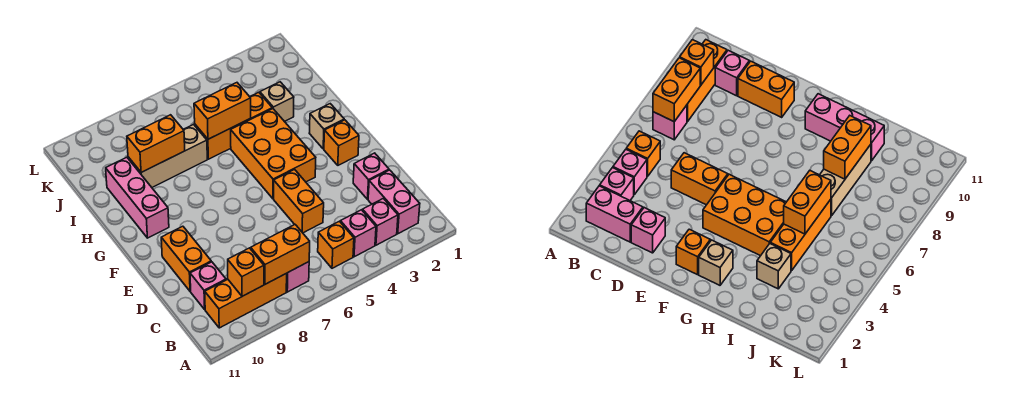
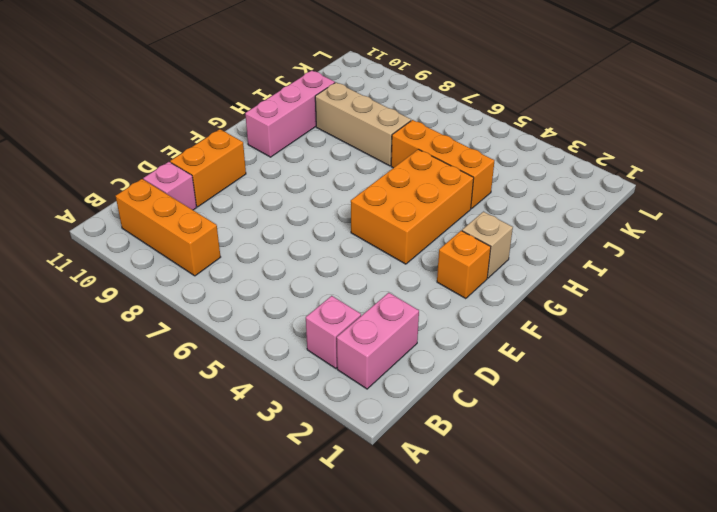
none -> pink brick B4 level 1
none -> orange brick B5 level 1
none -> pink brick B7 level 1

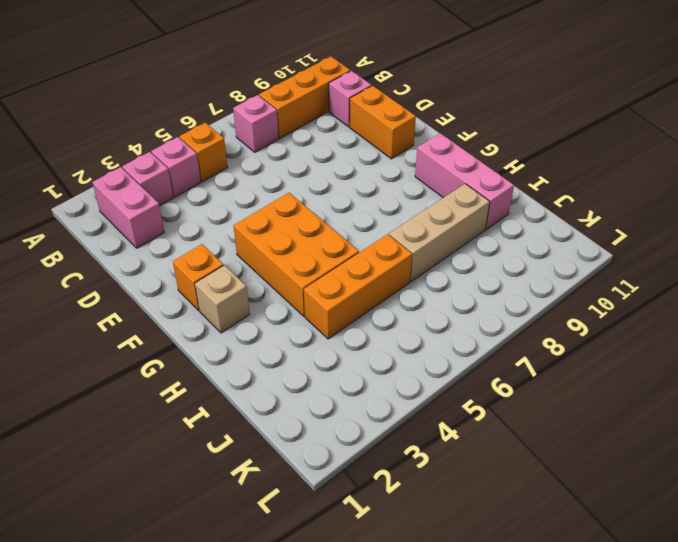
none -> pink brick D2 level 1
none -> orange brick D5:E5 level 1
none -> tan brick I3 level 1

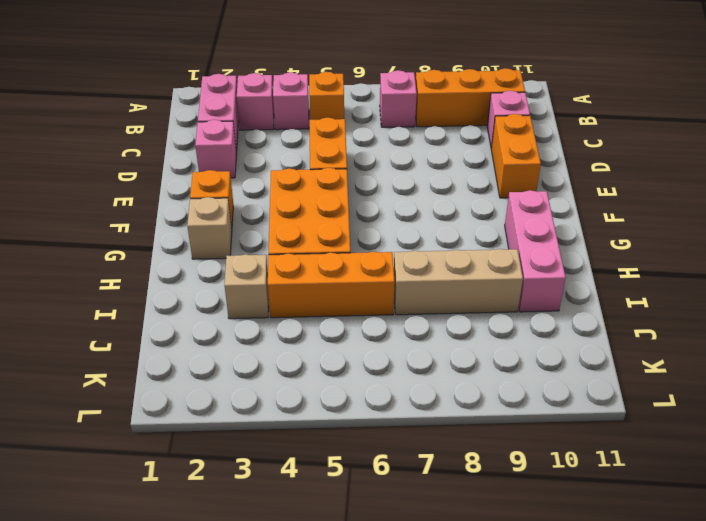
none -> orange brick B7:B8 level 2
none -> orange brick B9 level 2
none -> orange brick I5:I6 level 2

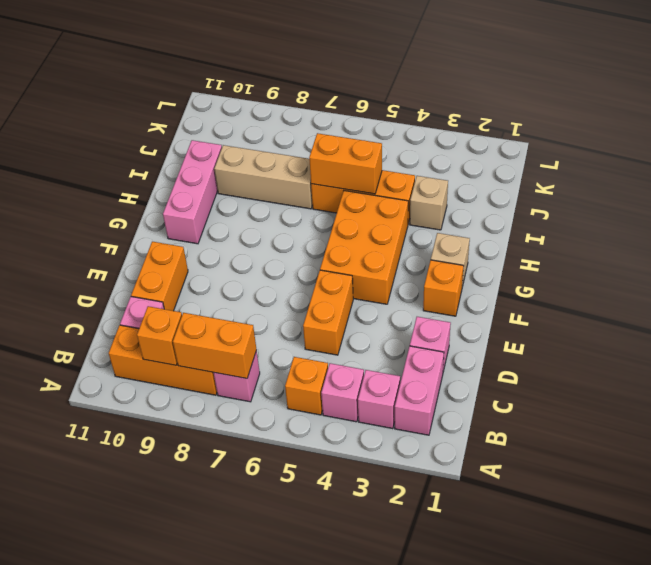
none -> orange brick I8:I9 level 2

